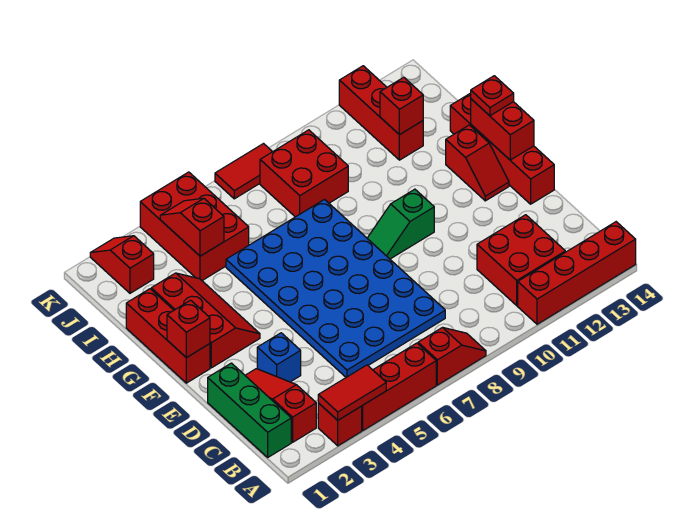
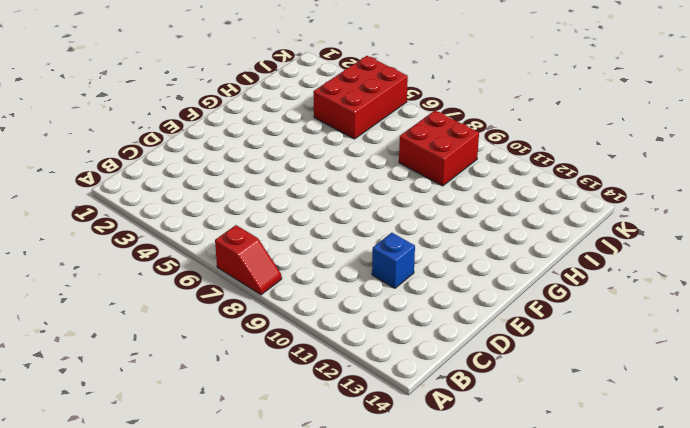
blue brick D11 level 1 -> blue brick D3 level 1
none -> red brick A3 level 1
none -> red brick A4:A6 level 1
none -> red brick A11:A14 level 1

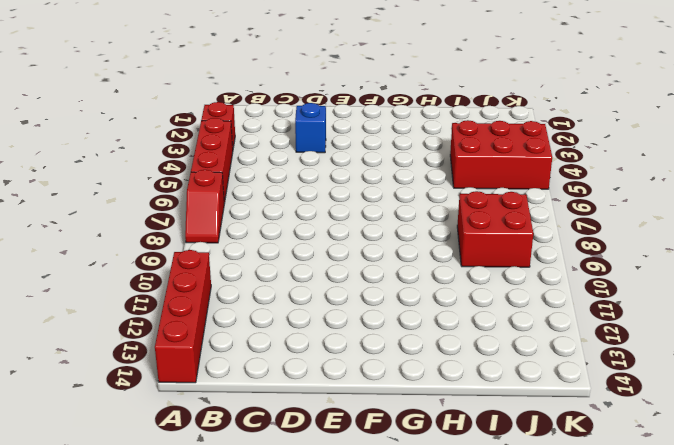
none -> green brick B1:D1 level 1
none -> red slope B2:D2 level 1 top B
none -> red brick B11:C12 level 1

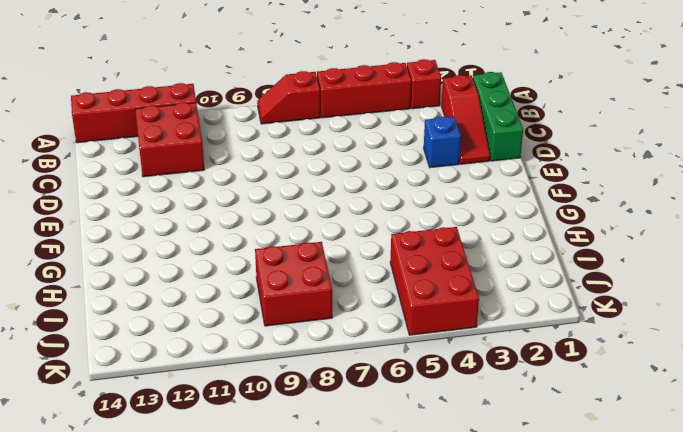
none -> blue plate C5:H8 level 1
none -> red brick E14:H14 level 1
none -> red brick F1:H1 level 1

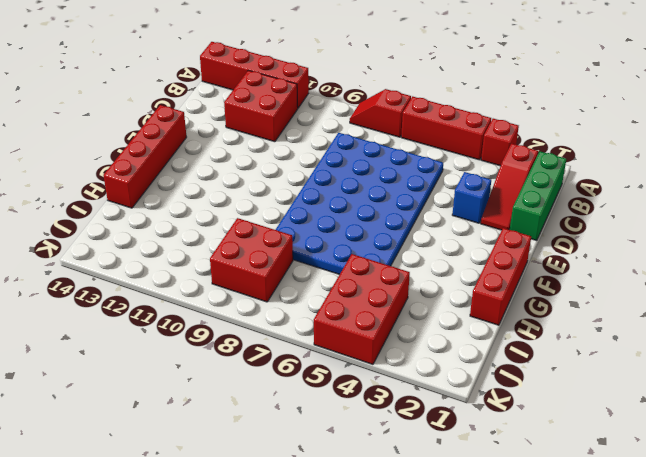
none -> red slope F2:H3 level 1 top 2
none -> green slope F9:F10 level 1 top 10
none -> red slope F13:G13 level 1 top G

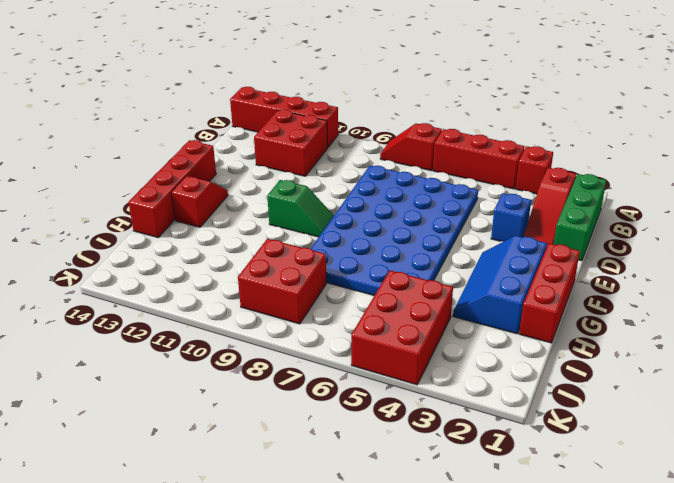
blue slope F2:H3 level 1 top 2 -> red slope F2:H3 level 1 top 2
none -> red brick I12:K12 level 1
none -> red slope J2:K2 level 1 top J
none -> red tile K7:K8 level 1

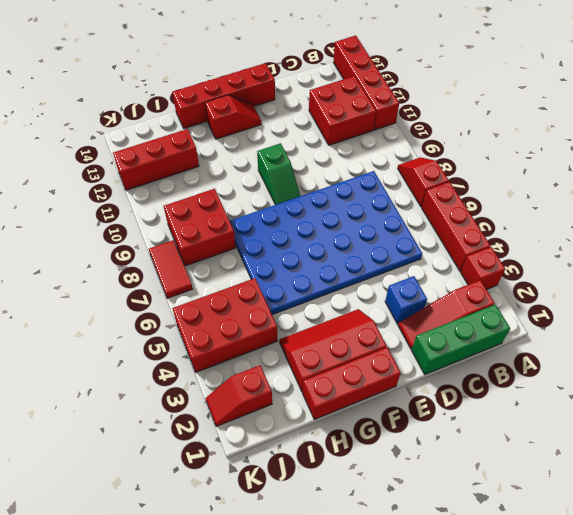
none -> red tile A3:A4 level 2
none -> red brick F1 level 2
none -> red brick F14:G14 level 2

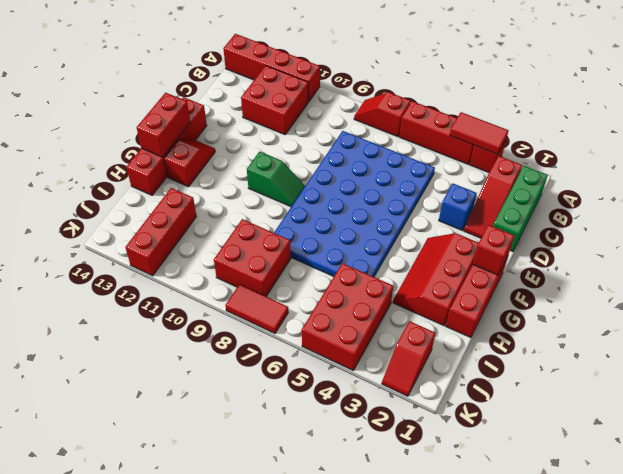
none -> red slope I4:J4 level 2 top I
none -> red brick I12 level 2
none -> red plate G14 level 3

